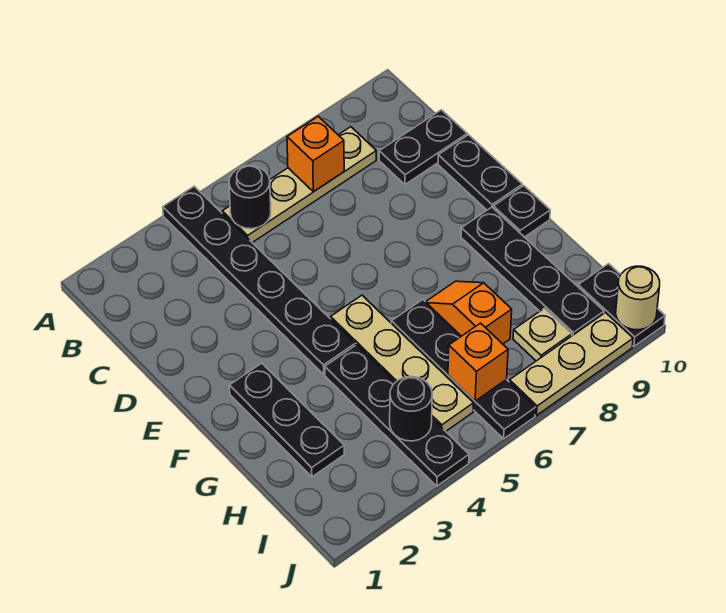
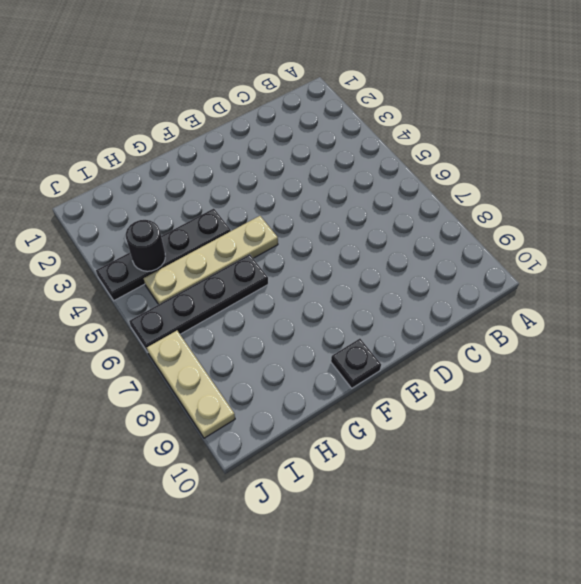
none -> black plate A4:F4 level 1
none -> tan plate B5:B8 level 1
none -> black plate C9:C10 level 1

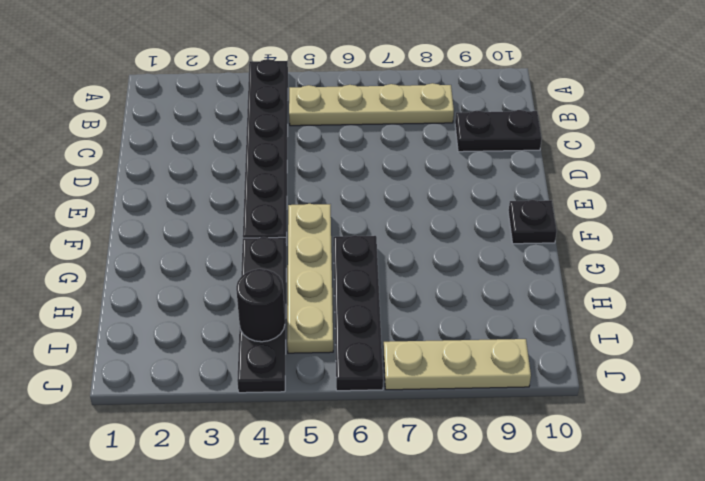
none -> black plate D10:E10 level 1
none -> black plate F2:H2 level 1
none -> black plate F9:I9 level 1

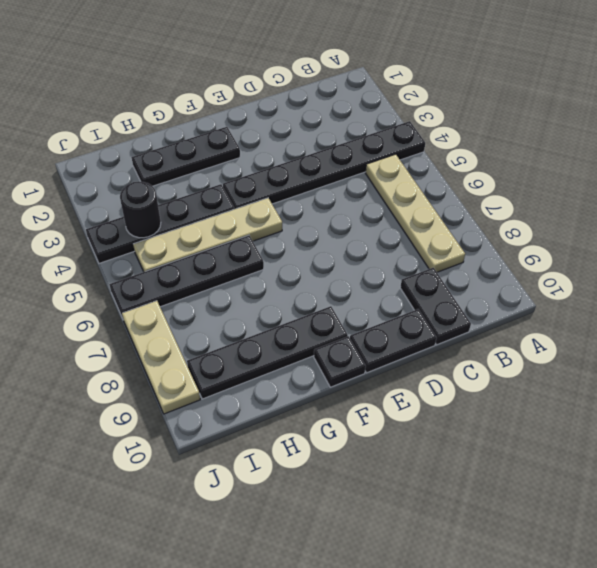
none -> orange slope G7:H7 level 1 top H
none -> tan plate I8 level 1
none -> black plate I10:J10 level 1

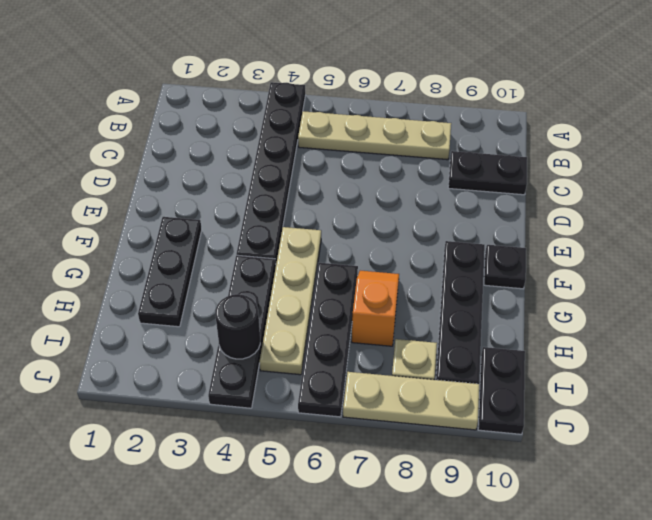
none -> black plate D10:E10 level 1
none -> black round brick B5 level 2
none -> orange brick B7 level 2

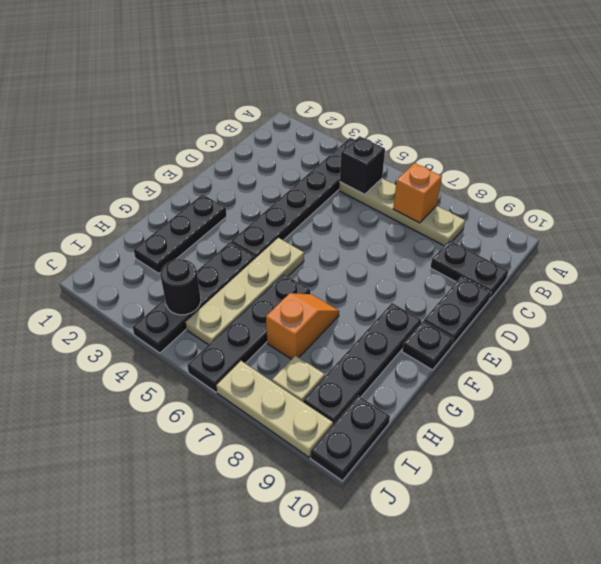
black brick B5 level 2 -> black round brick B5 level 2
none -> orange brick I6 level 2
none -> tan round brick J10 level 2

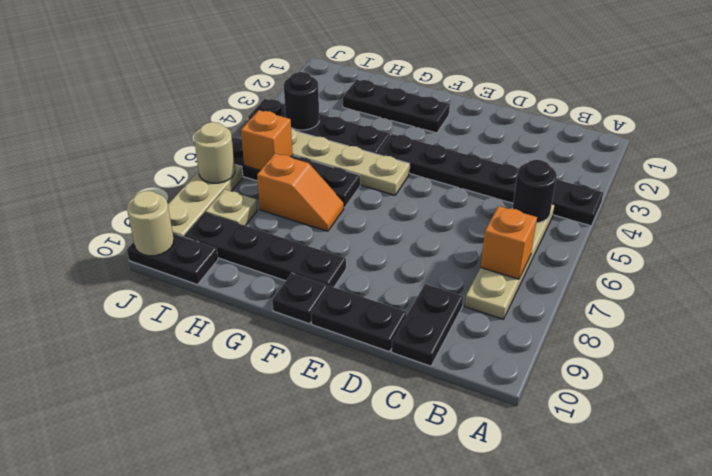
tan round brick J7 level 2 -> none

